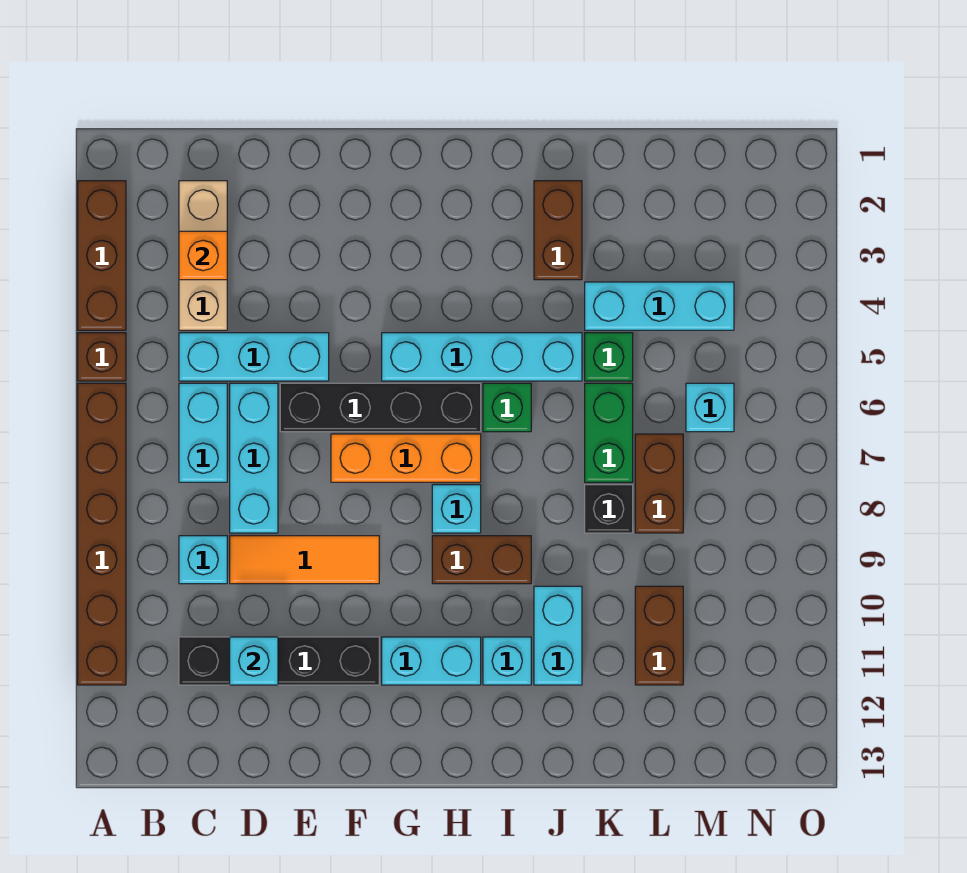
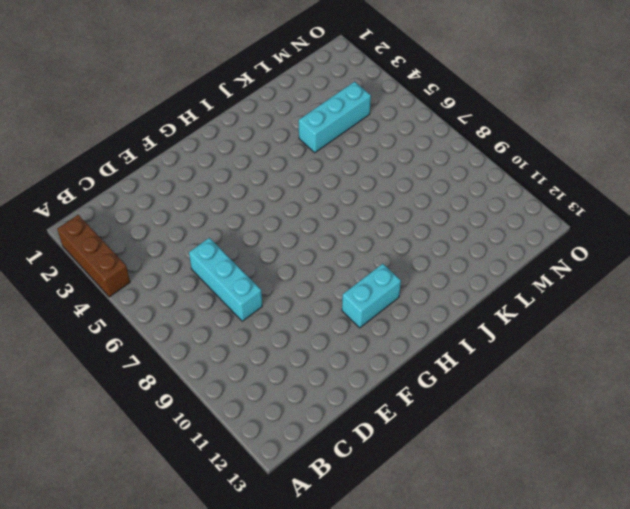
none -> brown brick A5 level 1
none -> brown brick A6:A11 level 1
none -> tan brick C2:C4 level 1

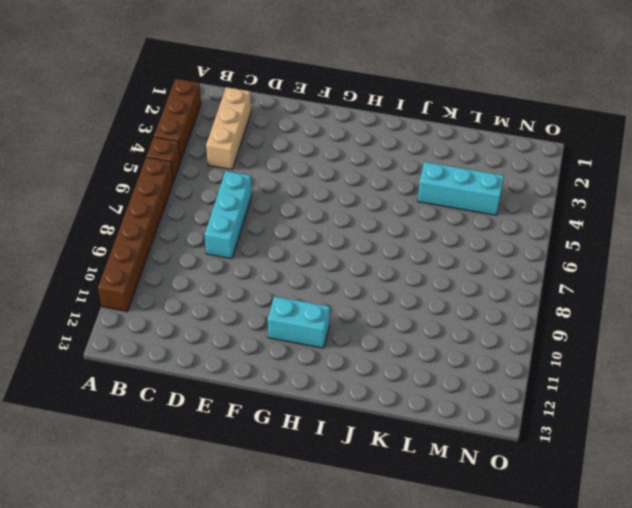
none -> cyan brick C5:E5 level 1
none -> cyan brick C6:C7 level 1
none -> cyan brick C9 level 1

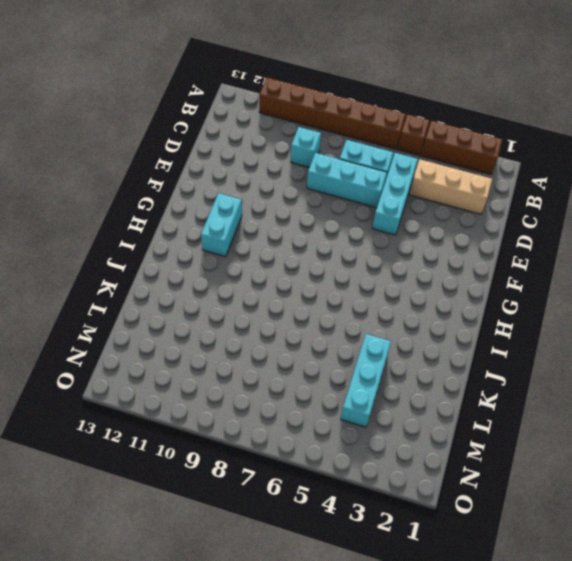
none -> black brick C11:F11 level 1
none -> orange tile D9:F9 level 1
none -> black brick E6:H6 level 1

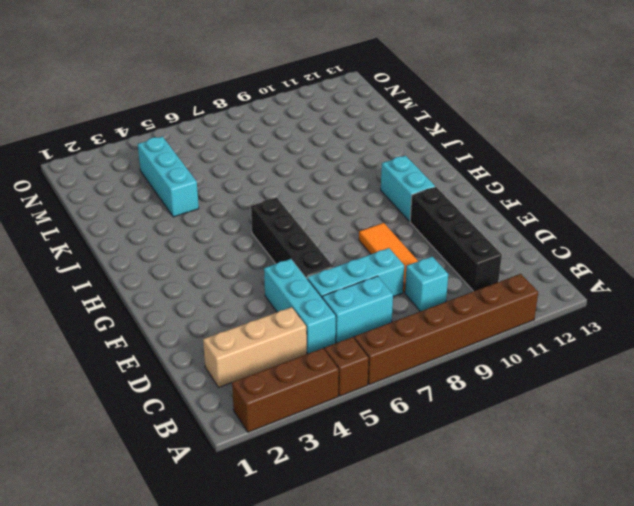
none -> orange brick F7:H7 level 1
none -> cyan brick G5:J5 level 1
none -> cyan brick H8 level 1

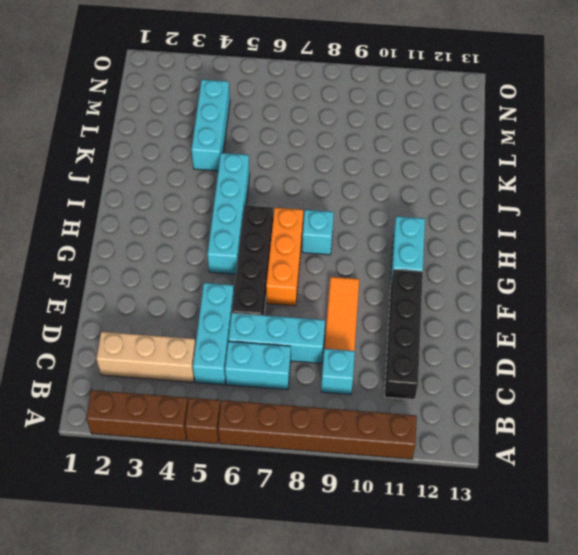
none -> brown brick H9:I9 level 1
none -> green brick I6 level 1
none -> cyan brick I11 level 1

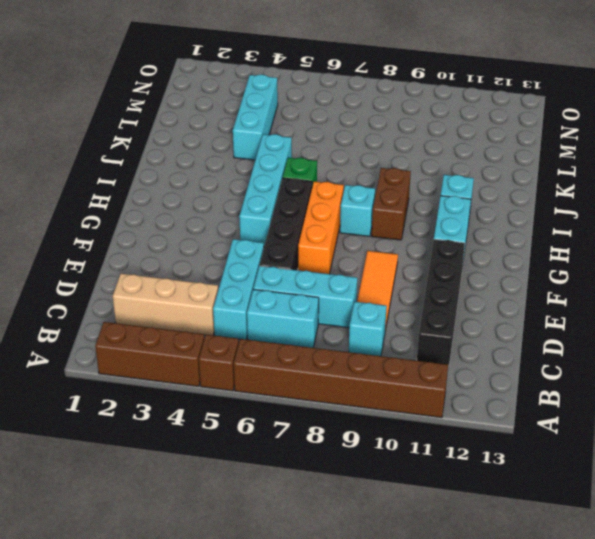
none -> brown brick J2:J3 level 1
none -> cyan brick J10:J11 level 1
none -> green brick K5 level 1

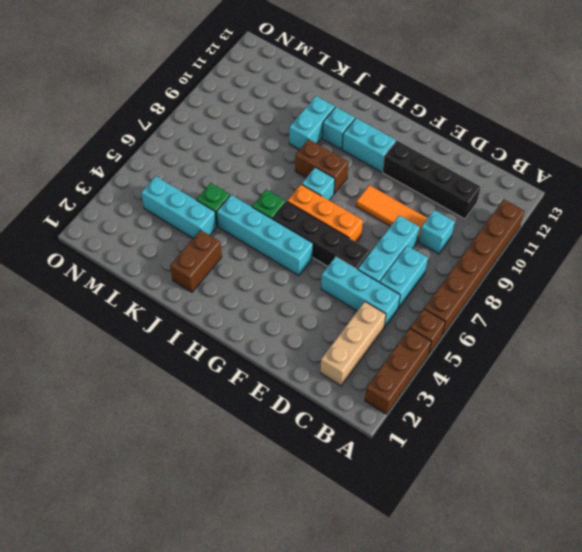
none -> green brick K6:K7 level 1
none -> black brick K8 level 1
none -> brown brick L7:L8 level 1

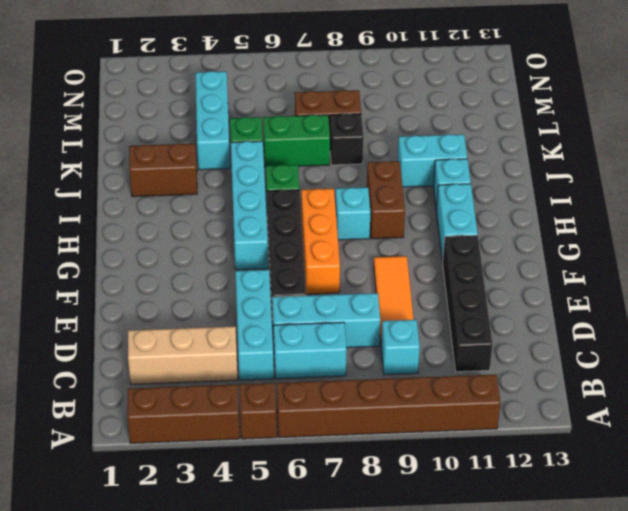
none -> brown brick L10:L11 level 1
none -> cyan brick M6 level 1
none -> orange brick C3 level 2

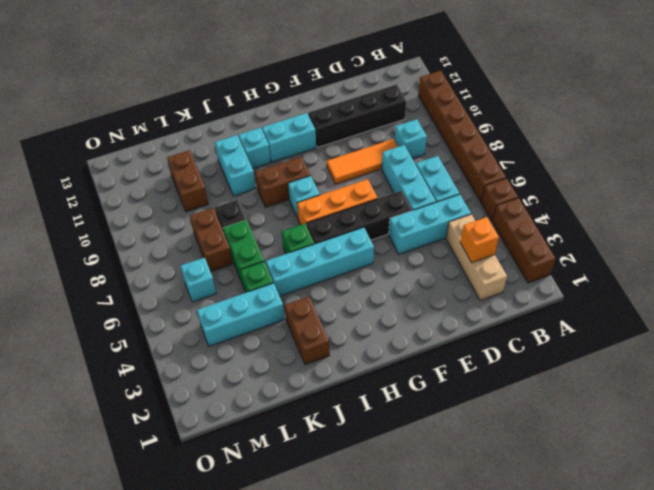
none -> cyan brick D11 level 2

